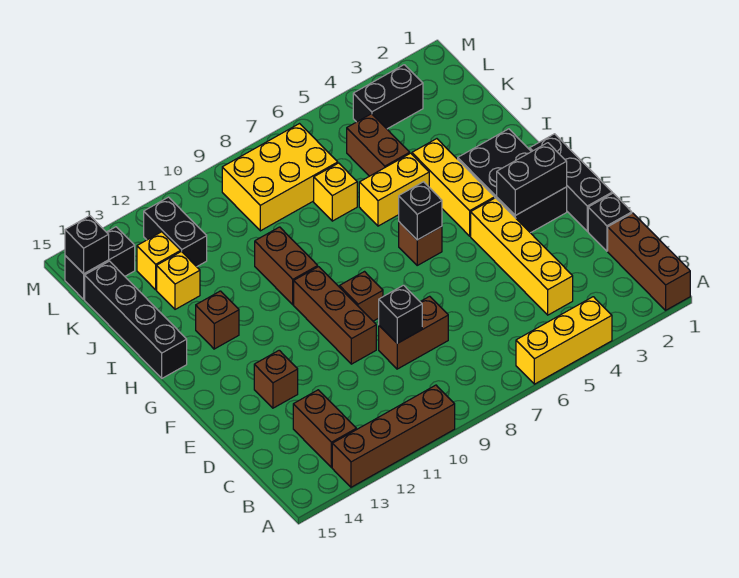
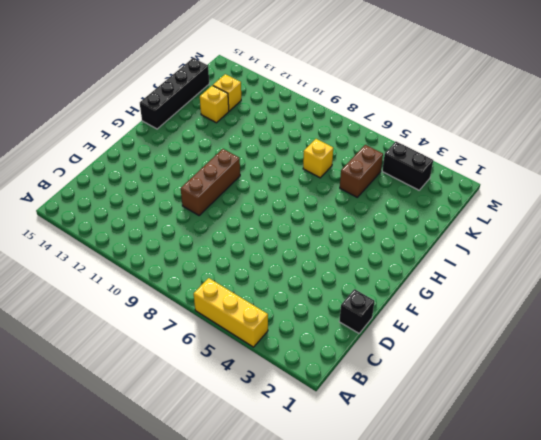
none -> brown brick A1:C1 level 1
none -> brown brick A10:A13 level 1
none -> brown brick B13:C13 level 1
none -> yellow brick C4:F4 level 1

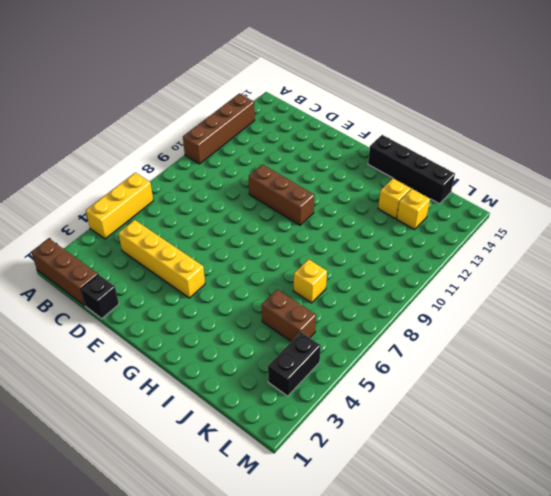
none -> brown brick B13:C13 level 1
none -> brown brick D8:D9 level 1
none -> black brick E1:G1 level 1
none -> brown brick E13 level 1

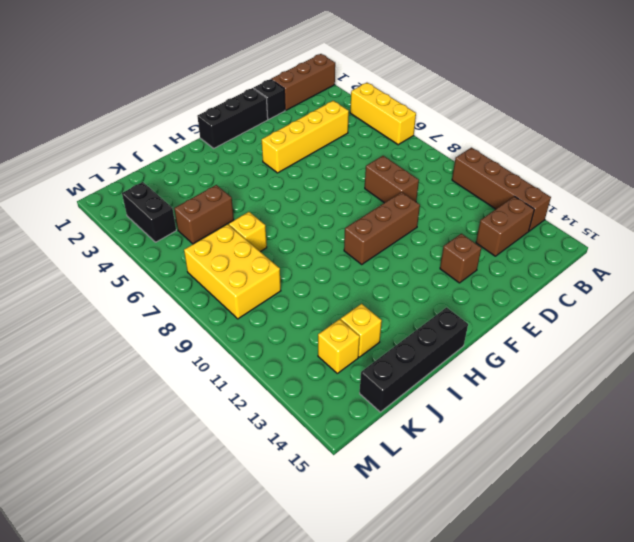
none -> black brick F2:H3 level 1
none -> brown brick F9 level 1
none -> yellow brick G4:I4 level 1
none -> brown brick G6 level 1

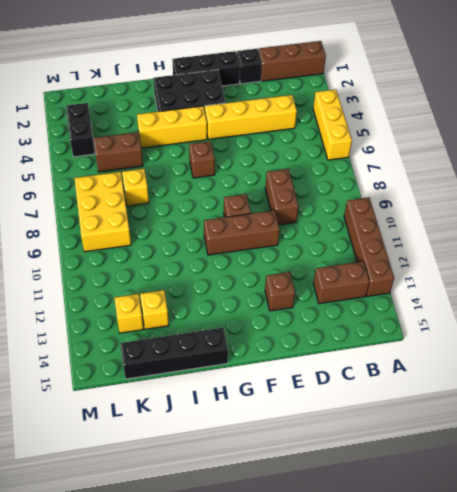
none -> brown brick H10:I10 level 1
none -> brown brick H13 level 1
none -> yellow brick I5:I6 level 1
none -> black brick K12:L12 level 1

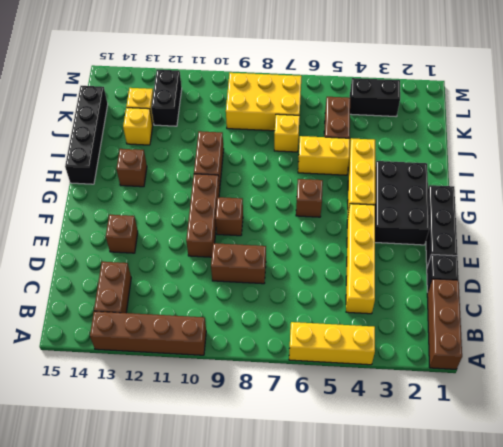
none -> black brick L14:L15 level 1
none -> black brick D9 level 2
none -> black brick F2:F3 level 2
none -> black brick G6 level 2

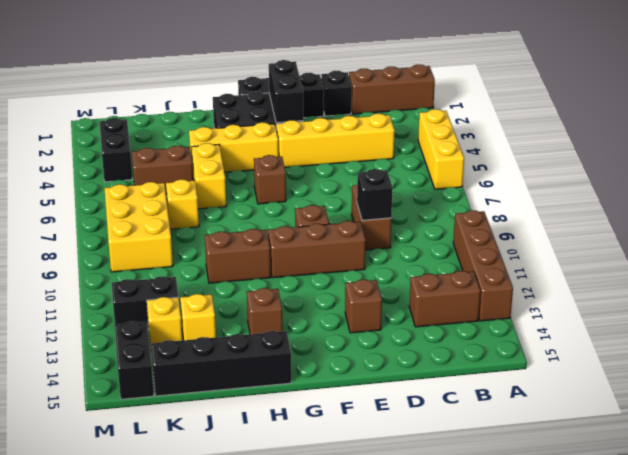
none -> black brick G6 level 2
none -> black brick L15 level 2

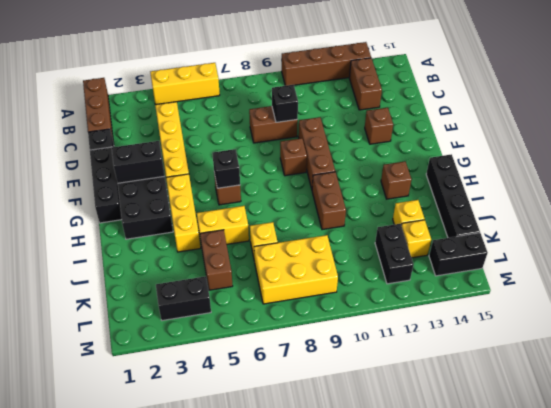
none -> black brick L15 level 2

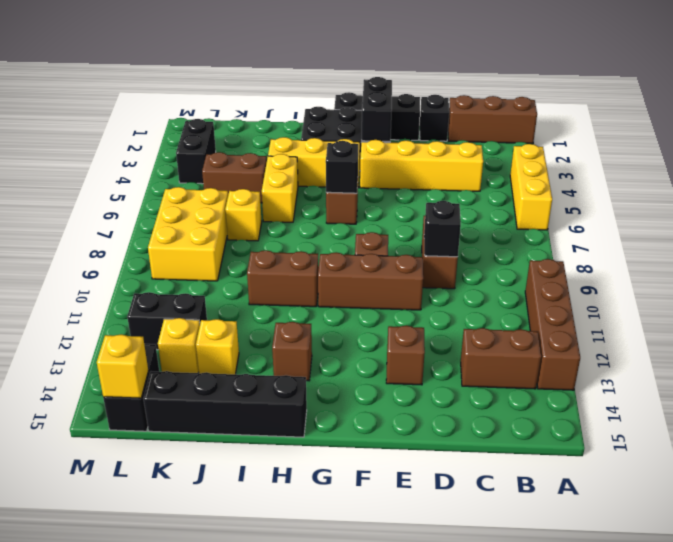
yellow brick L15 level 2 -> black brick L15 level 2

